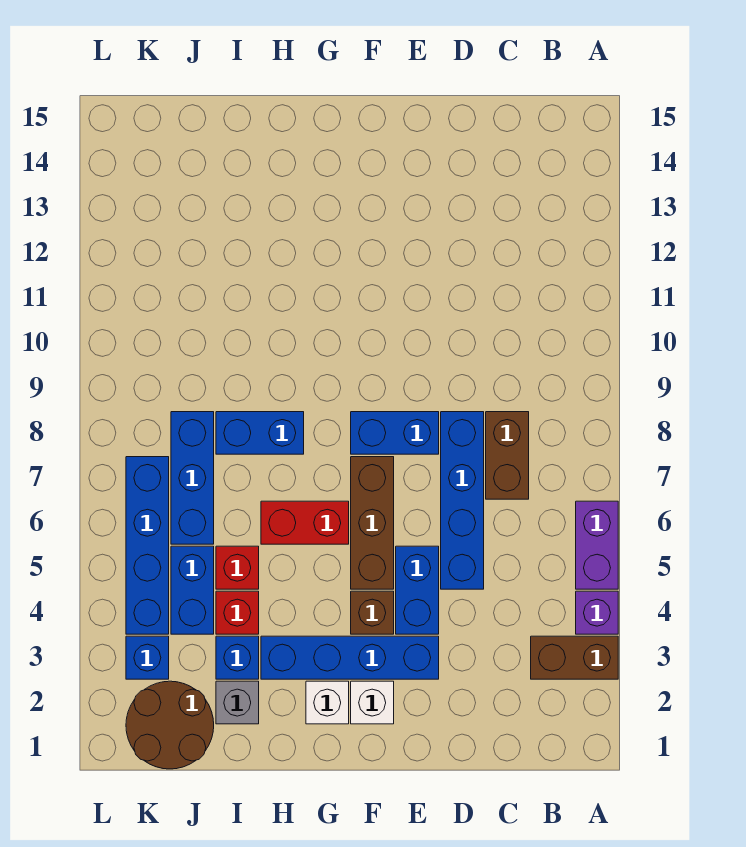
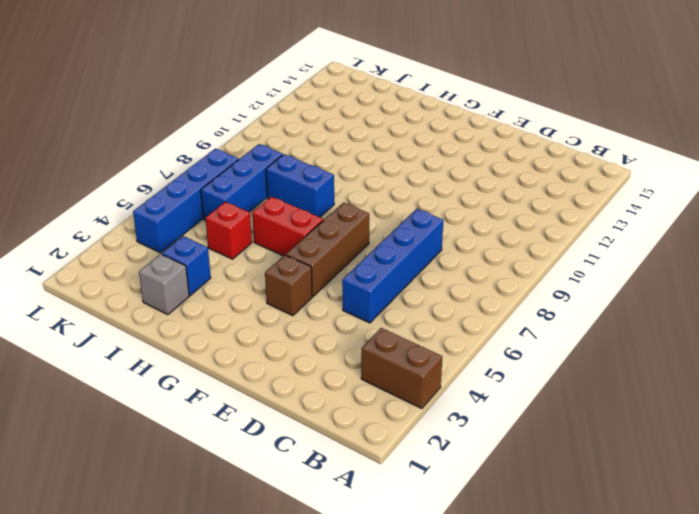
none -> purple brick A4 level 1
none -> purple brick A5:A6 level 1
none -> brown brick C7:C8 level 1

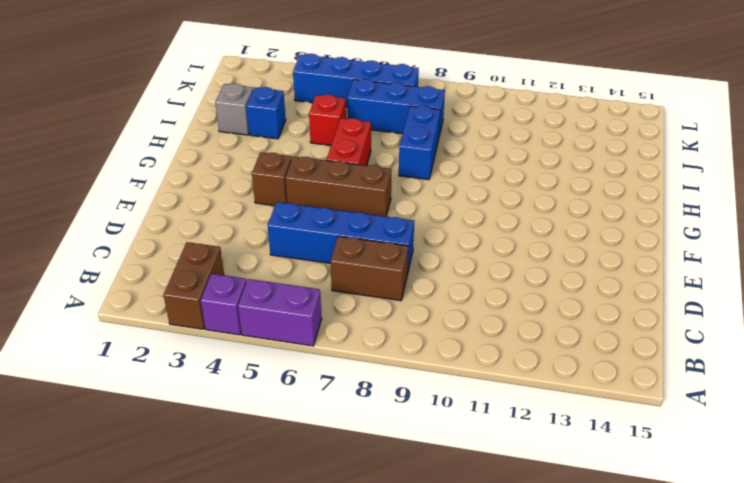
none -> blue brick E3:H3 level 1
none -> blue brick E4:E5 level 1
none -> blue brick E8:F8 level 1

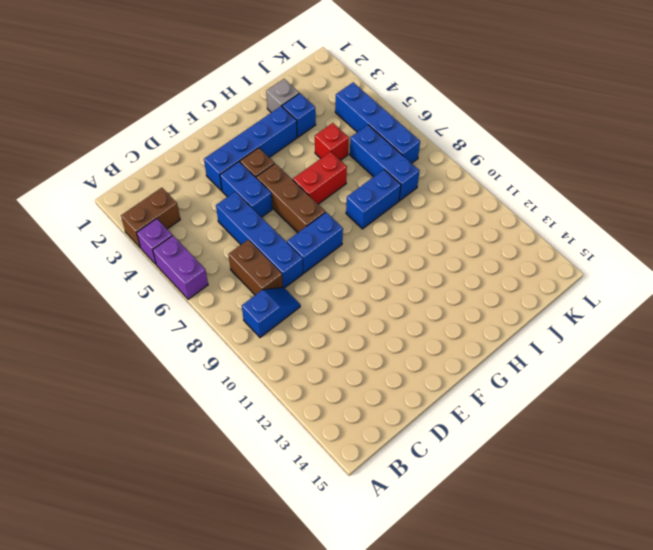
blue slope B9:C9 level 1 top B -> none
none -> white brick F2 level 1
none -> white brick G2 level 1
none -> red brick I4 level 1

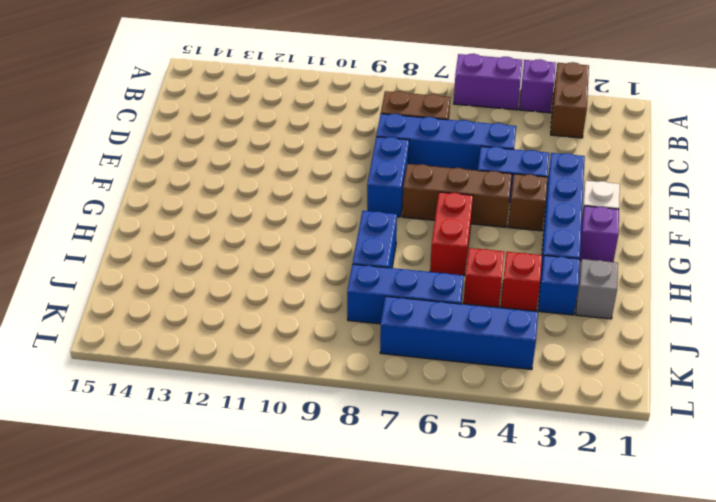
purple brick G2 level 1 -> white brick G2 level 1
none -> brown round brick J1:K2 level 1
none -> blue brick J4:J5 level 1
none -> blue brick K3 level 1

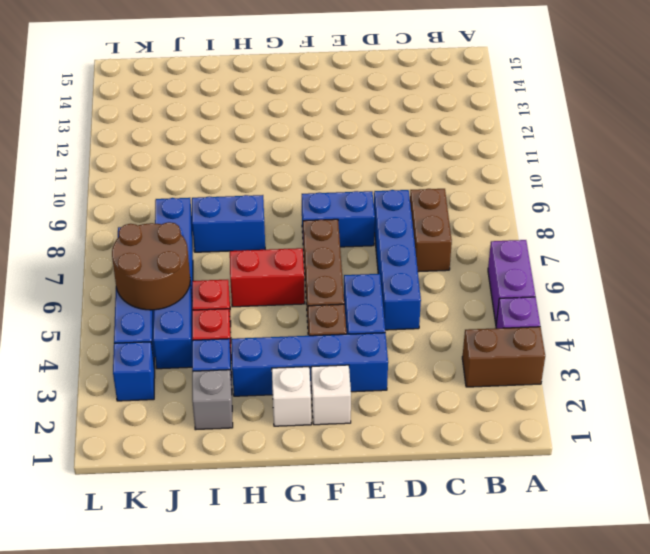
brown round brick J5:K6 level 2 -> brown round brick J1:K2 level 1

